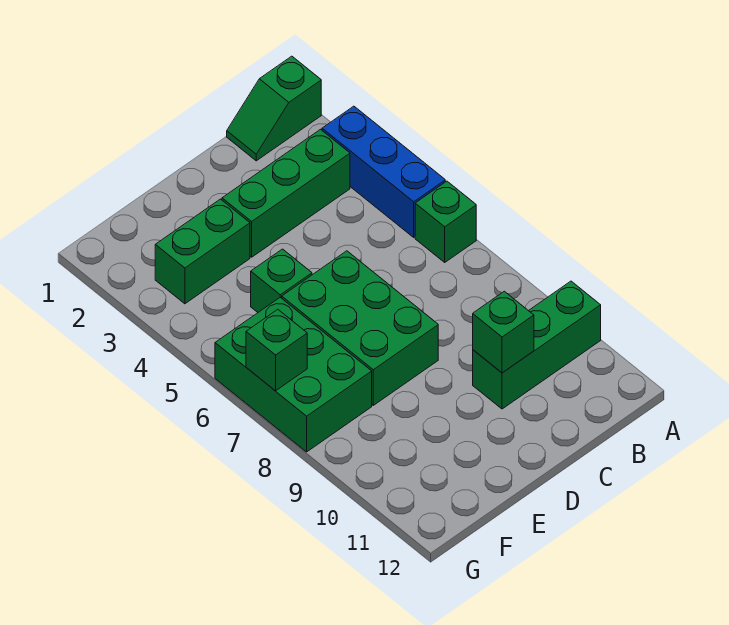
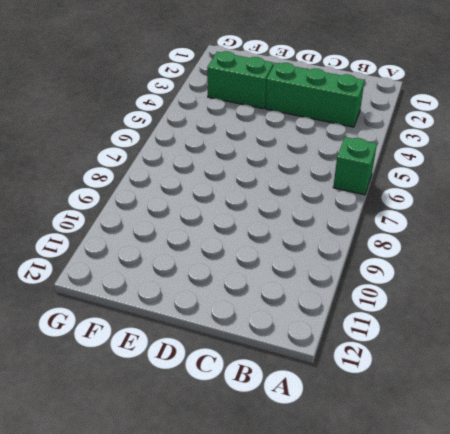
none -> green slope A1:B1 level 1 top A
none -> blue brick A3:A5 level 1

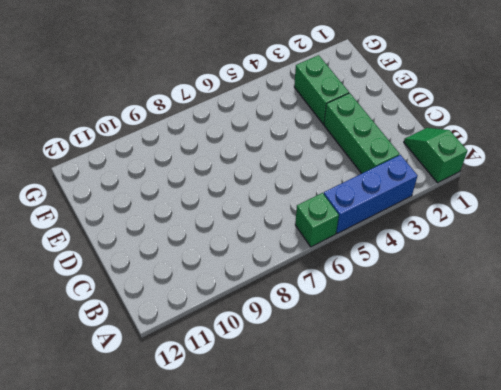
none -> green brick A10:C10 level 1
none -> green brick D6:E8 level 1

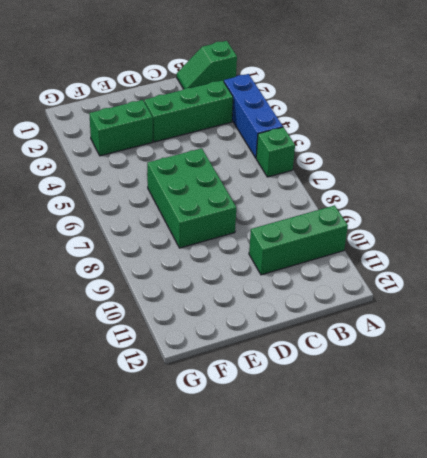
none -> green brick E5 level 1
none -> green brick F6:G8 level 1

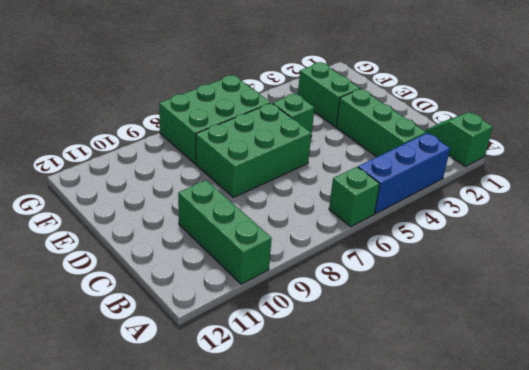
none -> green brick C10 level 2
none -> green brick G7 level 2

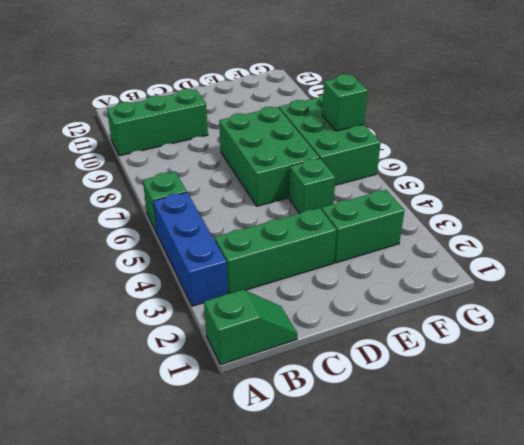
none -> green brick C10 level 2

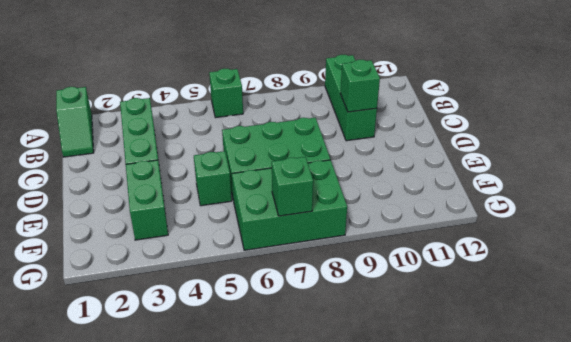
none -> blue brick A3:A5 level 1

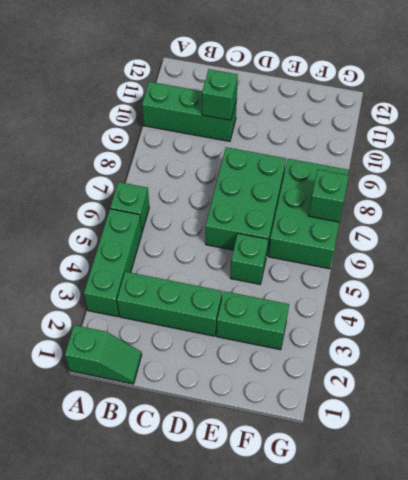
green brick A3:A5 level 1 -> blue brick A3:A5 level 1

